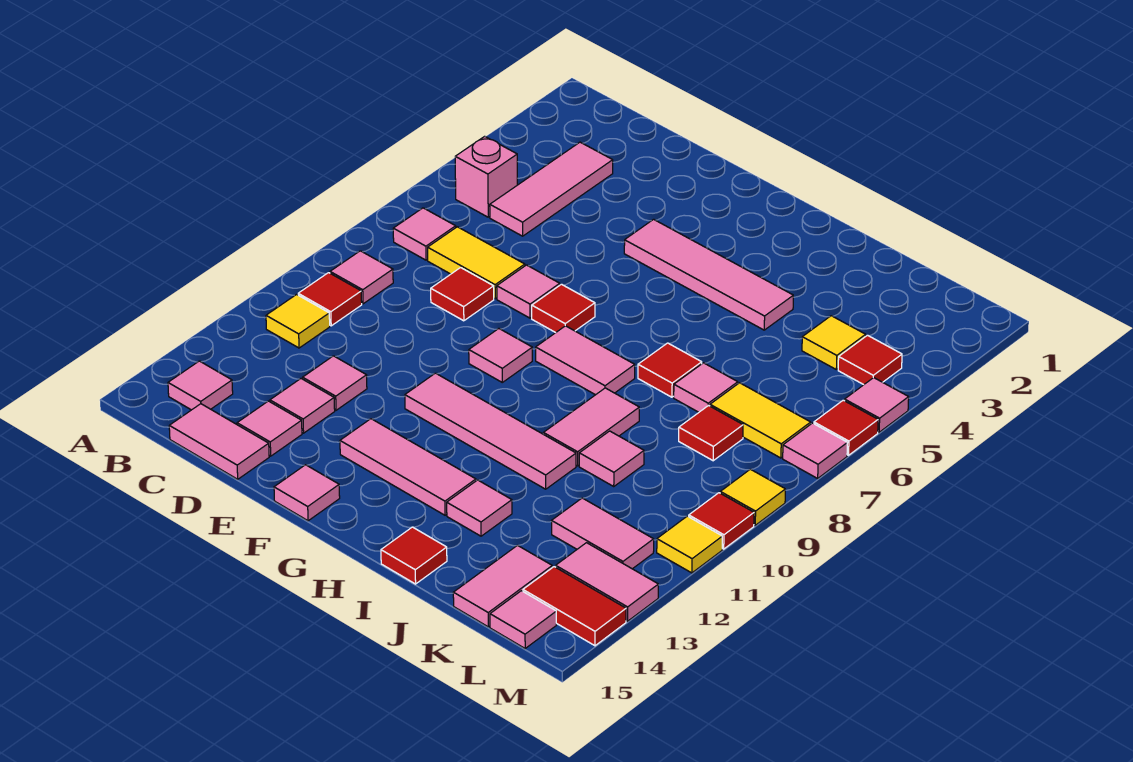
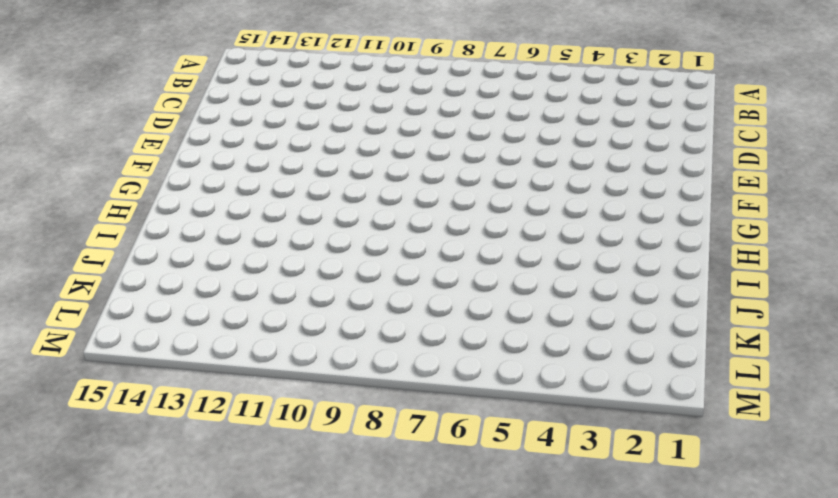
none -> pink brick B5 level 1
none -> pink tile B7 level 1
none -> pink tile B9 level 1
none -> red tile B10 level 1

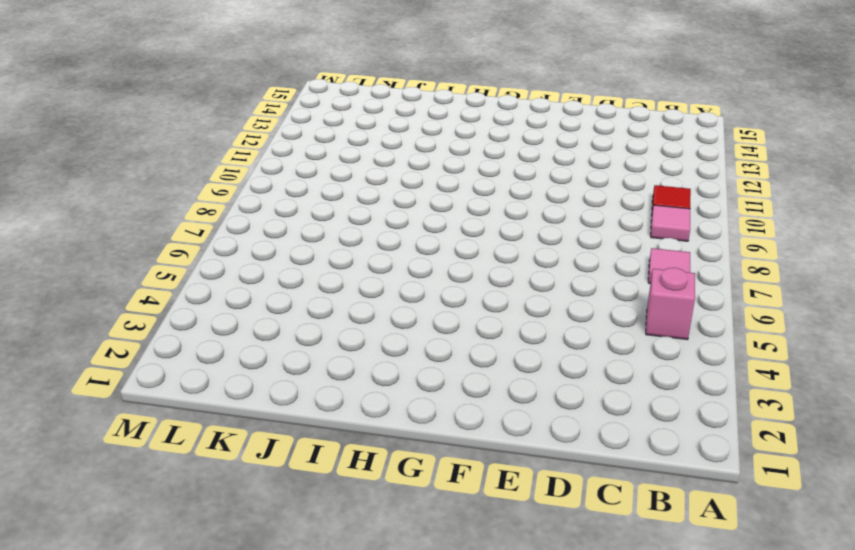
none -> yellow tile B11 level 1
none -> pink tile B14 level 1
none -> pink tile C3:C5 level 1
none -> yellow tile C7:D7 level 1

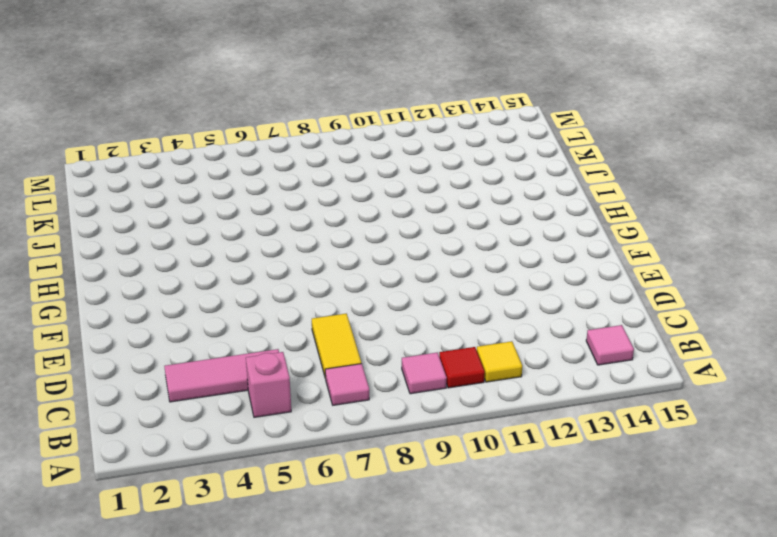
none -> pink tile C15:D15 level 1
none -> red tile D8 level 1
none -> pink tile D12 level 1
none -> pink tile D13 level 1

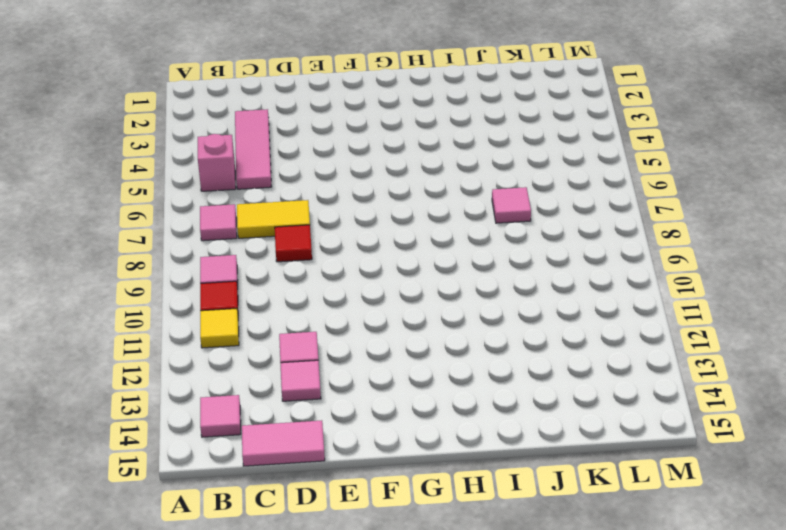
none -> pink tile D14 level 1
none -> pink tile E7 level 1
none -> pink tile F4:I4 level 1
none -> red tile F7 level 1

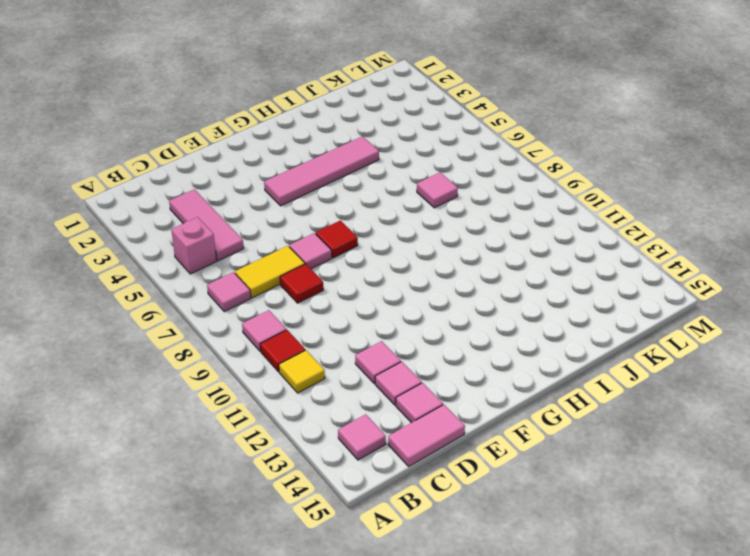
none -> pink tile F9 level 1
none -> pink tile F11:I11 level 1
none -> pink tile F13:H13 level 1
none -> pink tile F15 level 1

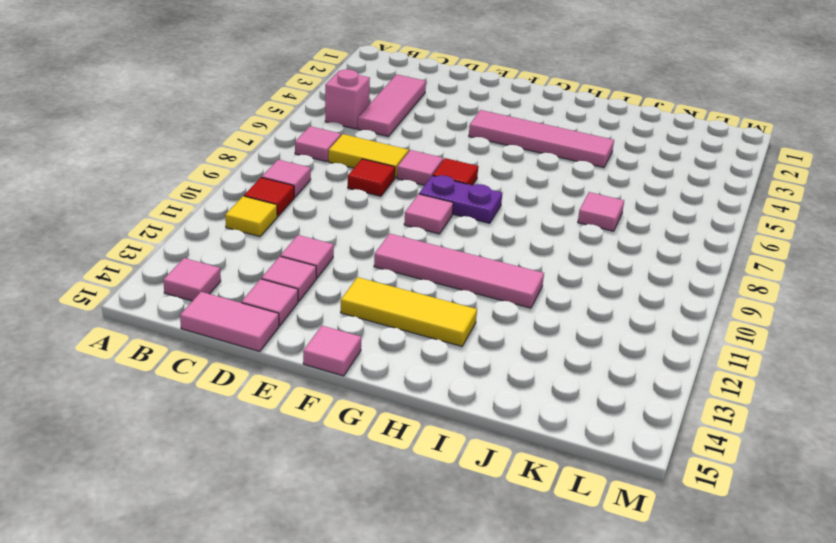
purple plate F8:G8 level 1 -> pink tile G8:H8 level 1
yellow tile F13:H13 level 1 -> pink tile F13:H13 level 1
none -> red tile I7 level 1
none -> pink tile I9:I10 level 1
none -> pink tile I13 level 1
none -> red tile I15 level 1

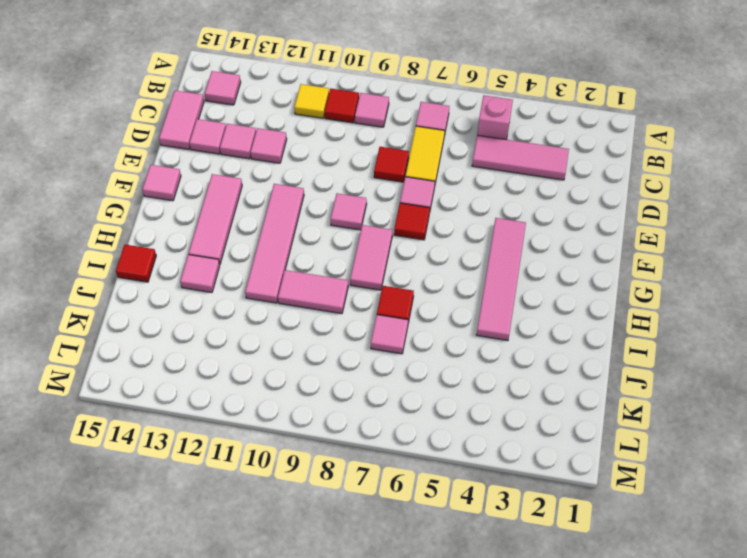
none -> pink tile J10 level 1
none -> yellow tile K4 level 1
none -> yellow tile K7:L7 level 1
none -> red tile K8 level 1

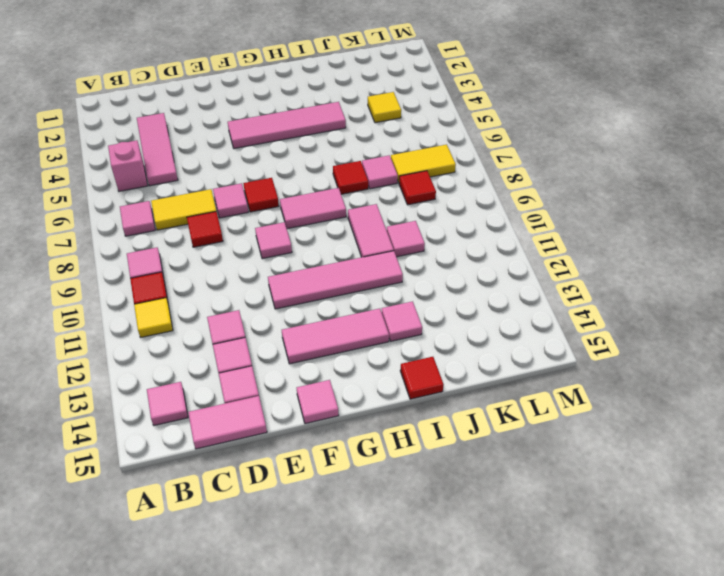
none -> pink tile K12:L12 level 1
none -> pink tile K14:K15 level 1
none -> red tile L4 level 1
none -> pink tile L13:M13 level 1

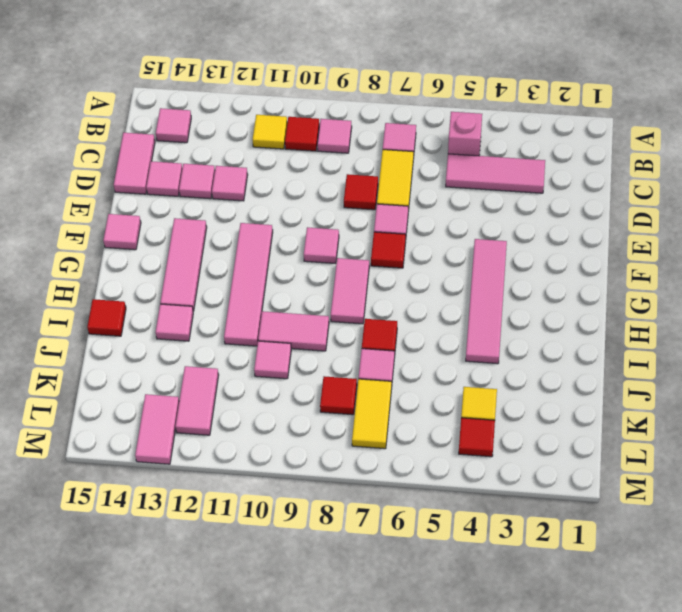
none -> pink tile K14:K15 level 1
none -> red tile L14:M14 level 1
none -> pink tile L15 level 1
none -> pink tile M5 level 1

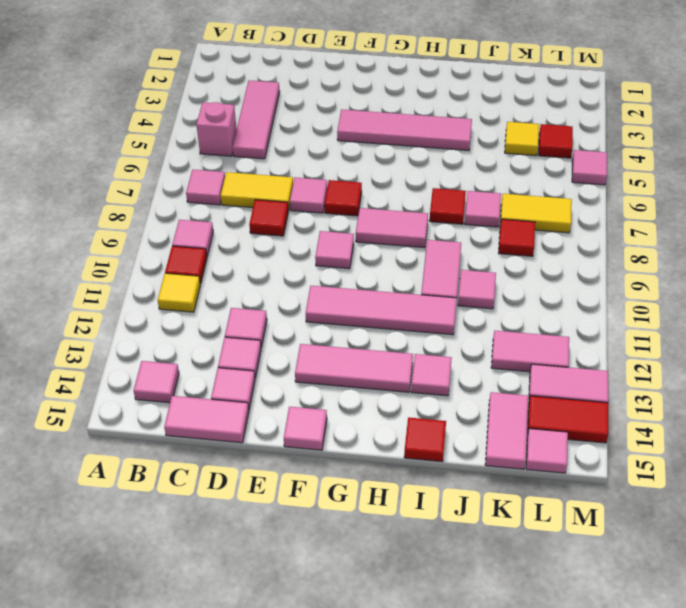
none -> red tile M6 level 1
none -> pink tile M7 level 1
none -> yellow tile M9 level 1
none -> red tile M10 level 1

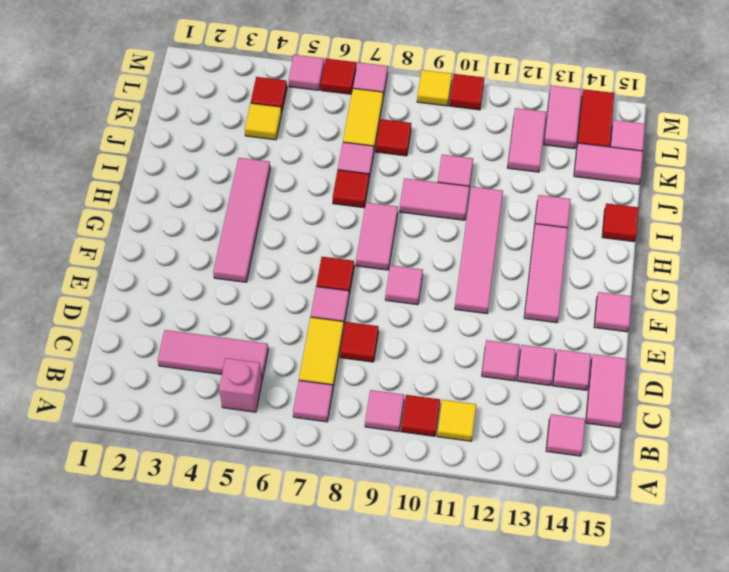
none -> yellow tile M11 level 1

